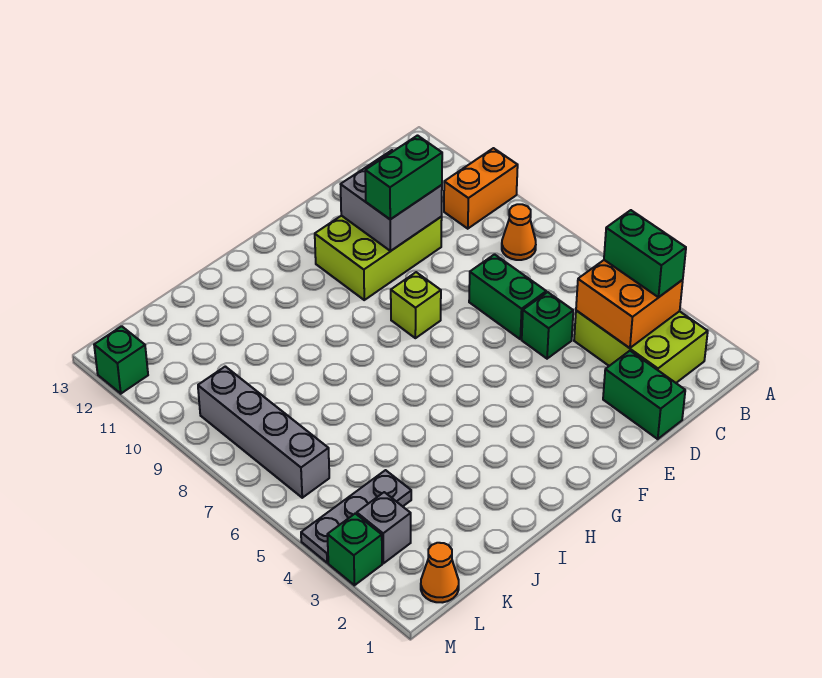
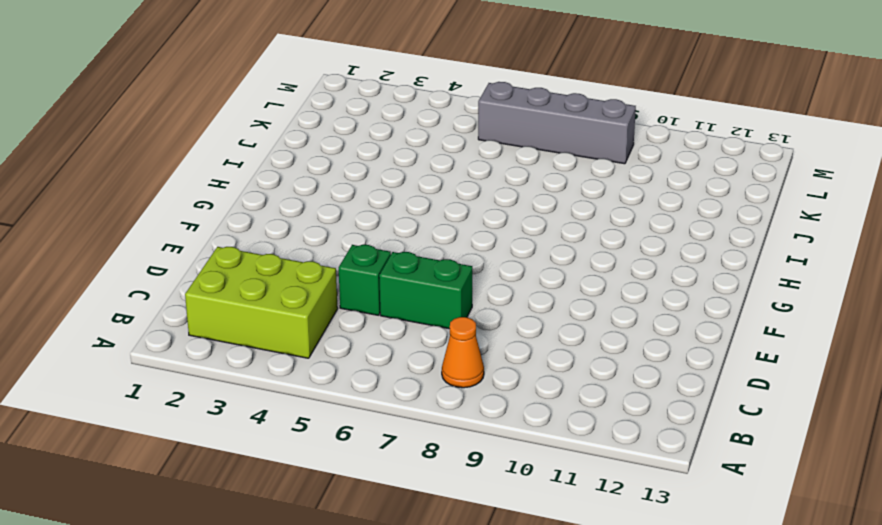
none -> orange brick A10:B10 level 1
none -> green brick D1:D2 level 1
none -> lime brick D10:F11 level 1

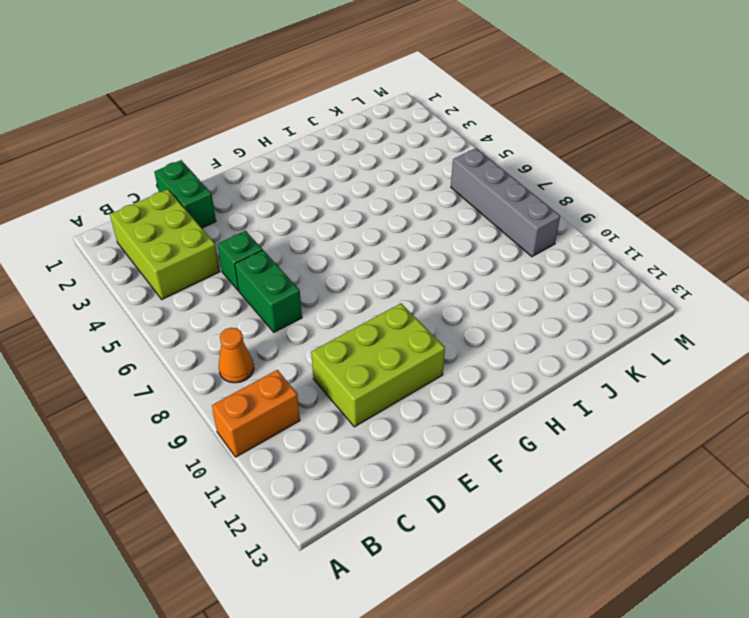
none -> lime brick F8 level 1
none -> grey plate K4:M4 level 1
none -> orange cone L1 level 1

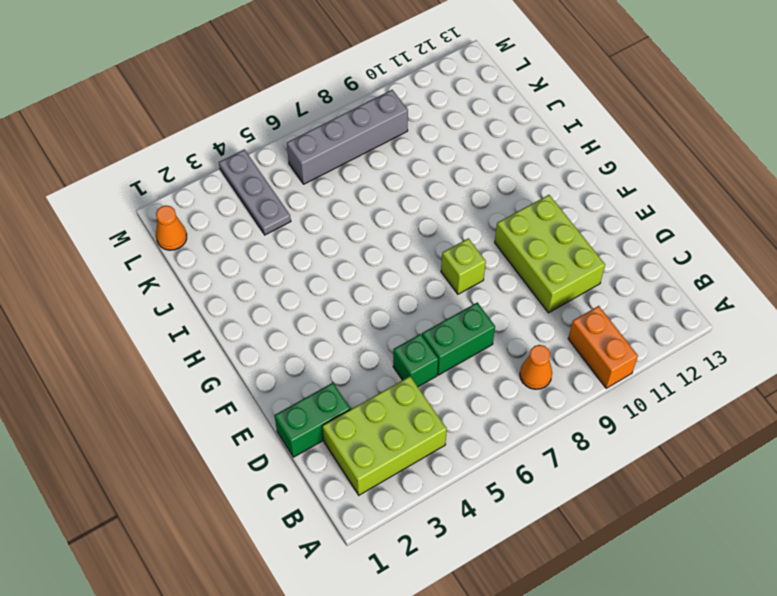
none -> grey brick L3 level 1
none -> green brick M3 level 1
none -> green brick M12 level 1

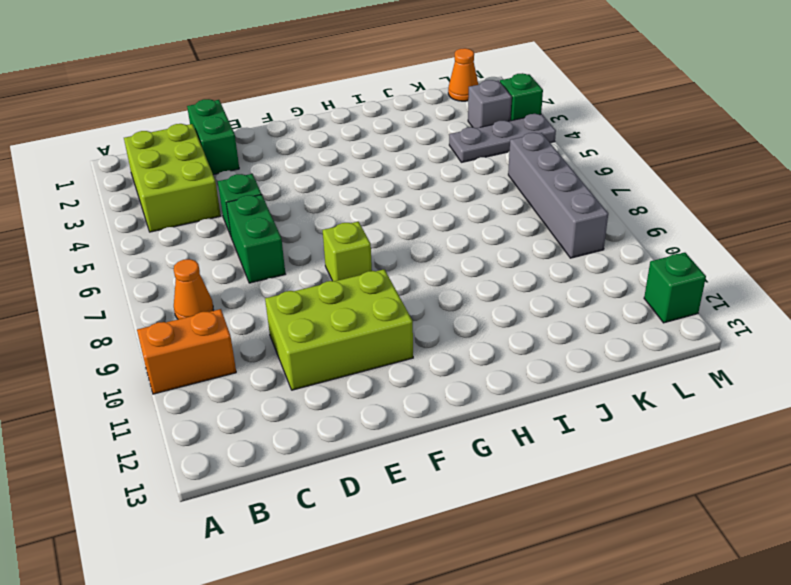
none -> orange brick B3:C4 level 2
none -> grey brick D10:E11 level 2
none -> green brick B3:B4 level 3

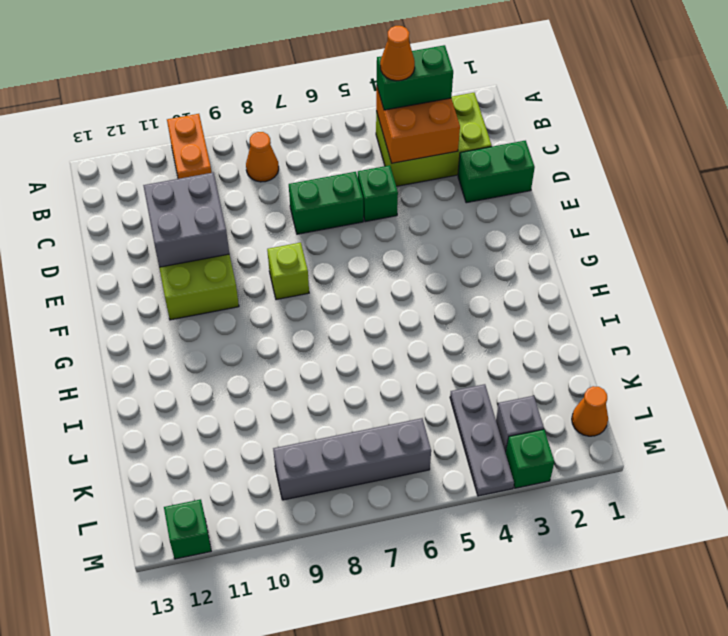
orange cone B4 level 4 -> none
none -> green brick D10:E10 level 3

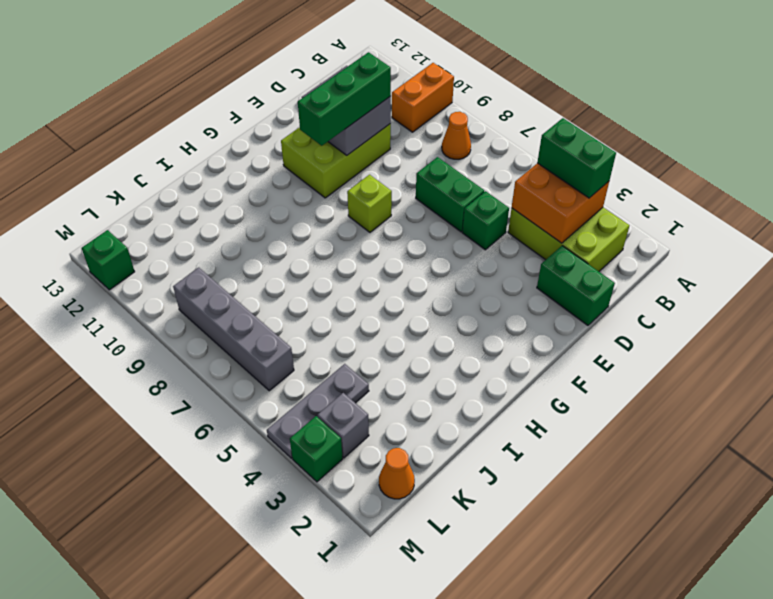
green brick D10:F10 level 3 -> green brick D10:E10 level 3

